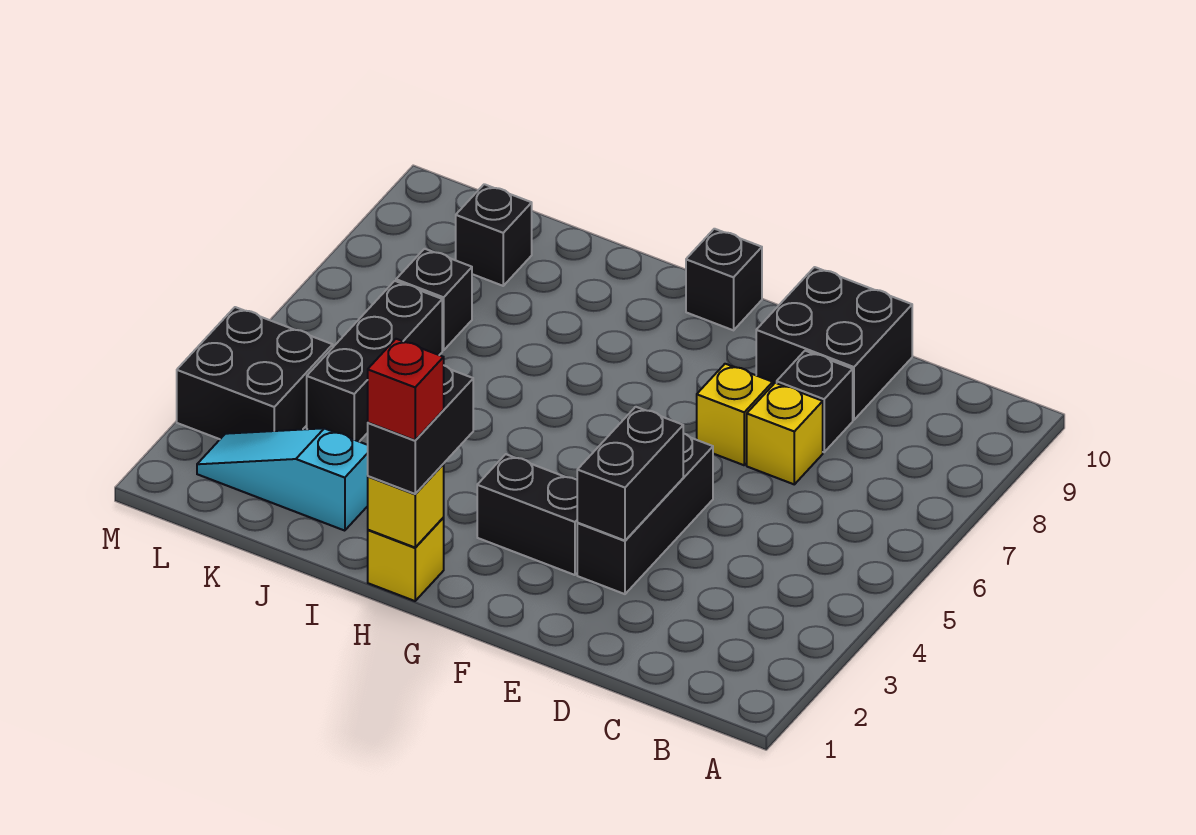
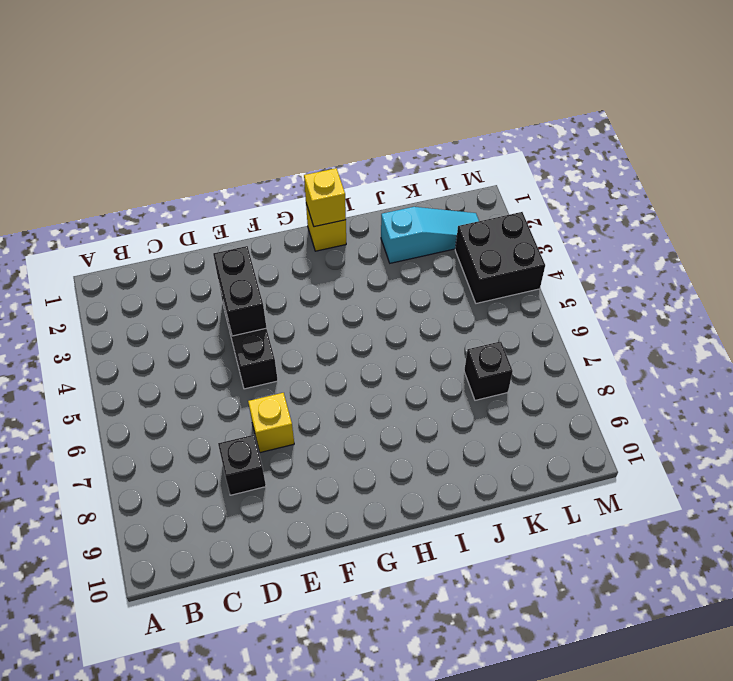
none -> yellow brick D7 level 1
none -> black brick D9:E10 level 1
none -> black brick F3:G3 level 1

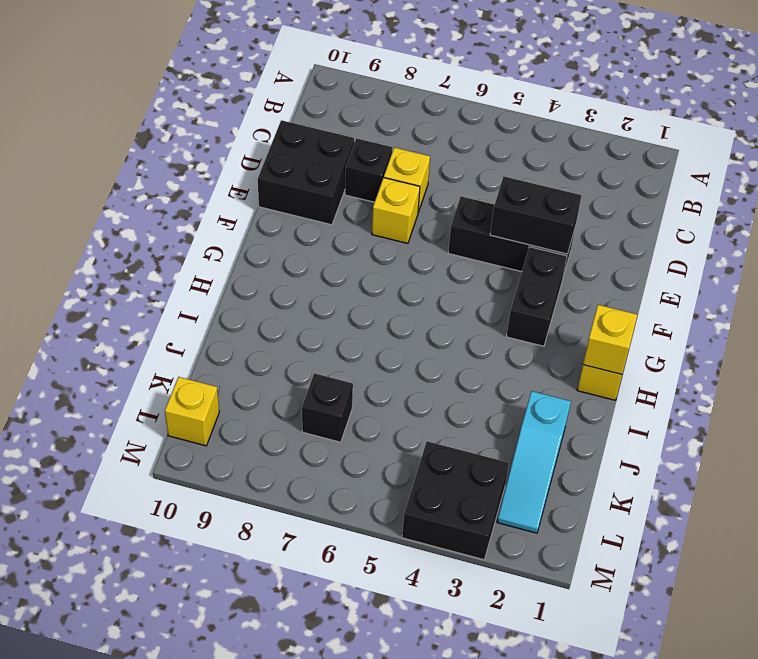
yellow brick L10 level 1 -> none
none -> black brick G10 level 1
none -> black brick K4:K6 level 1
none -> black brick K9 level 1

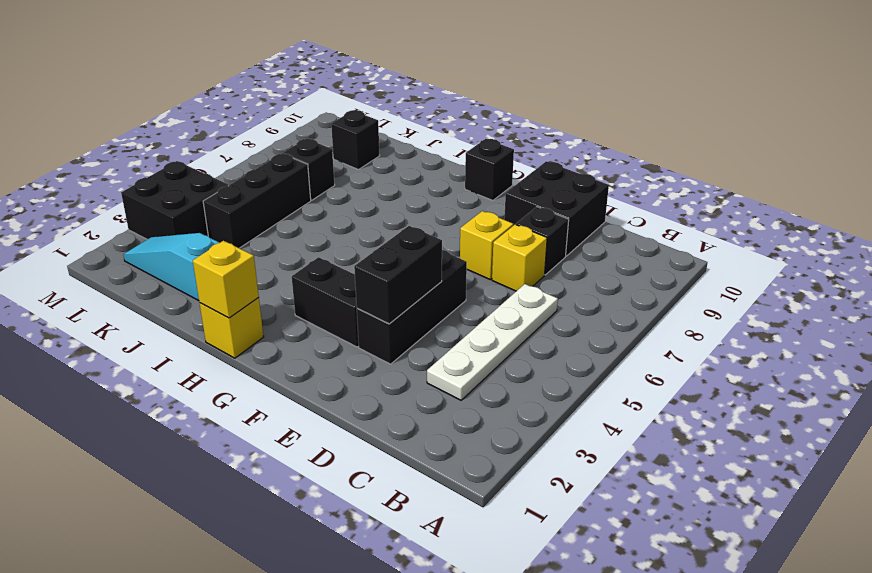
white plate C3:C6 level 1 -> none
none -> black brick H1:H2 level 3
none -> red brick H1 level 4

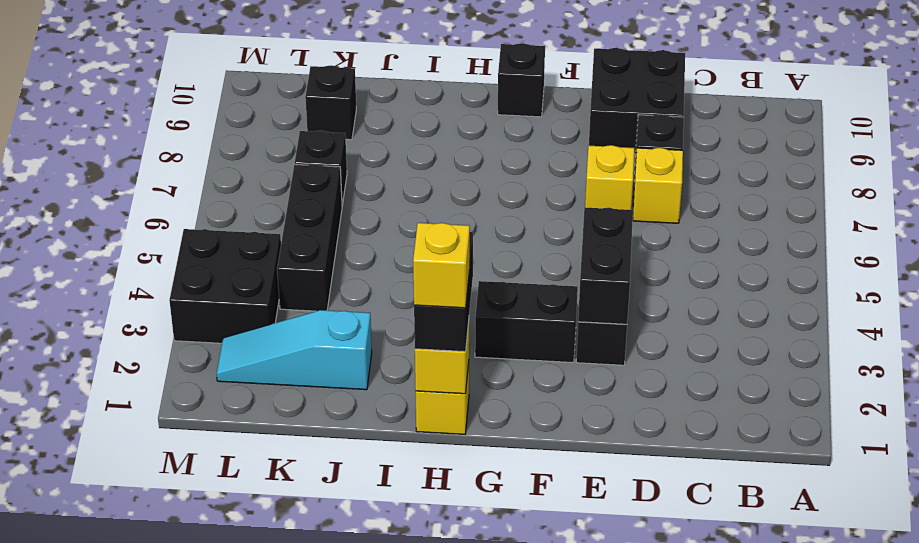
yellow brick H1 level 4 -> red brick H1 level 4

